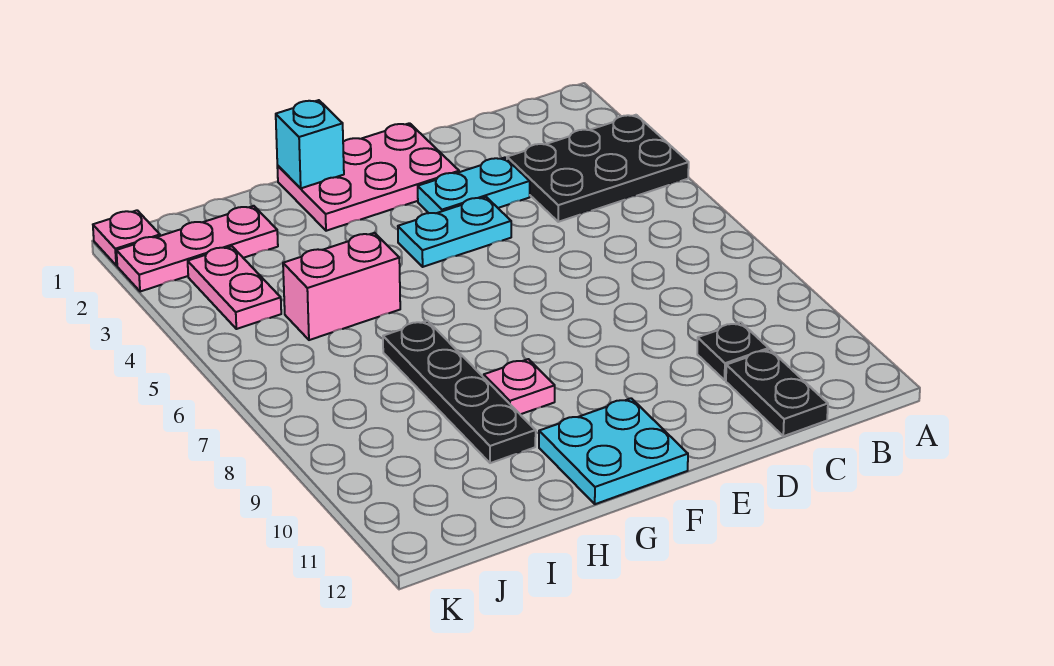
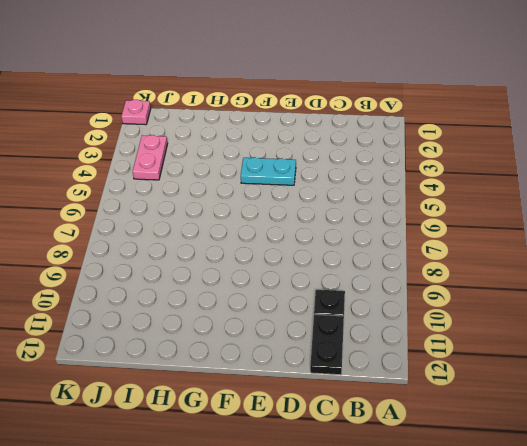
none -> black plate A3:C4 level 1
none -> cyan plate D3:E3 level 1
none -> pink plate E1:G2 level 1

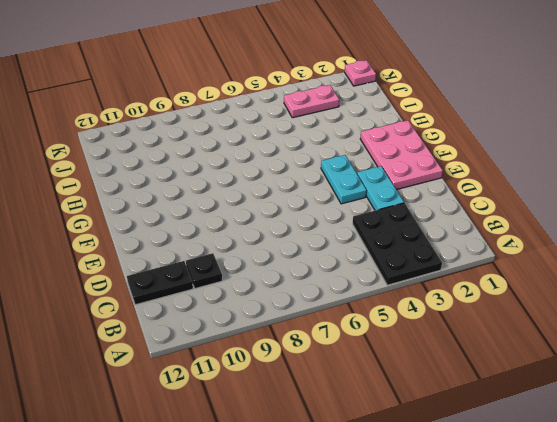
none -> cyan plate F11:G12 level 1
none -> pink plate G9 level 1
none -> pink brick H5:I5 level 1

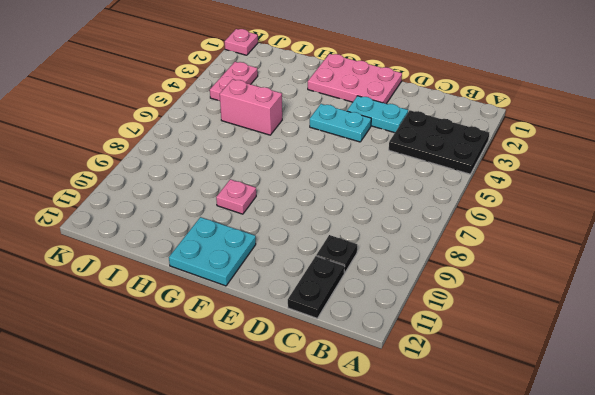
none -> black plate H7:H10 level 1
none -> pink plate I2:K2 level 1
none -> cyan brick G1 level 2

